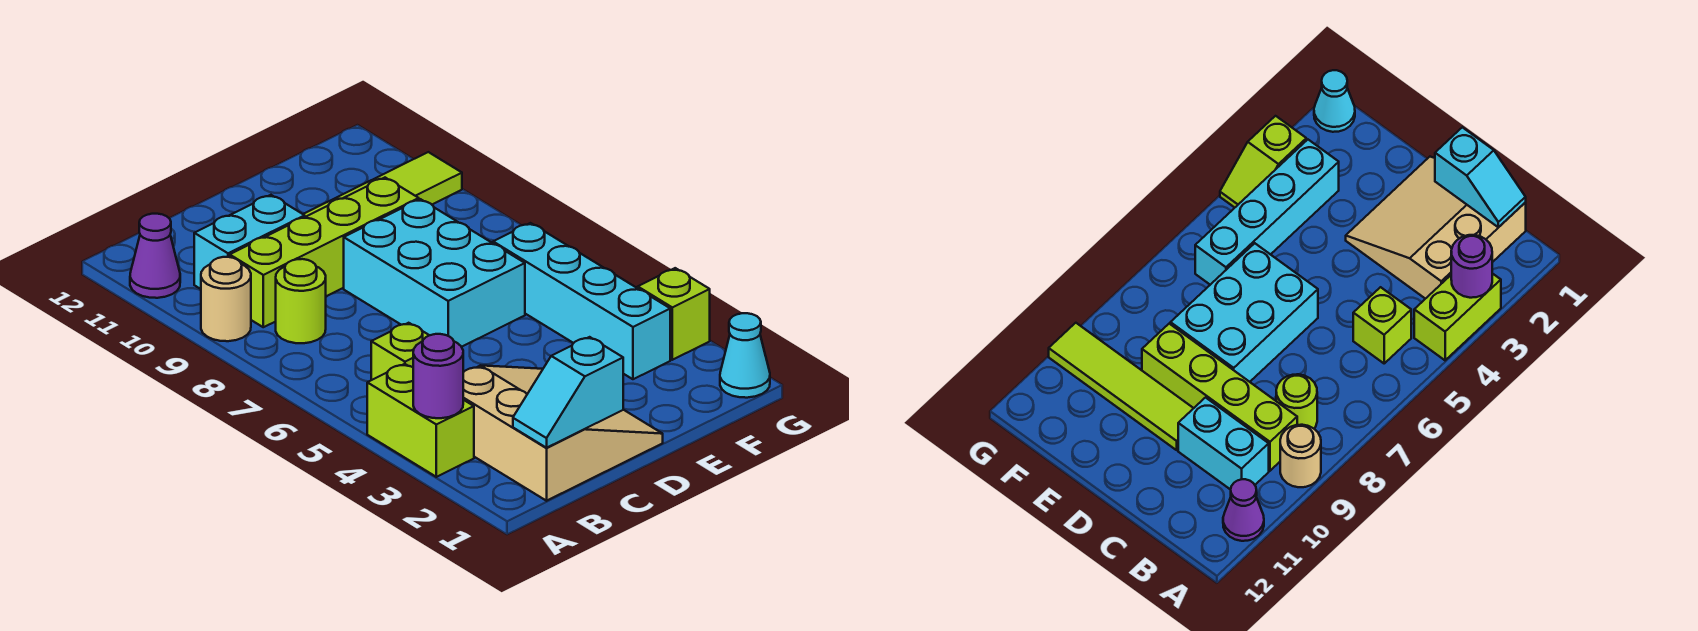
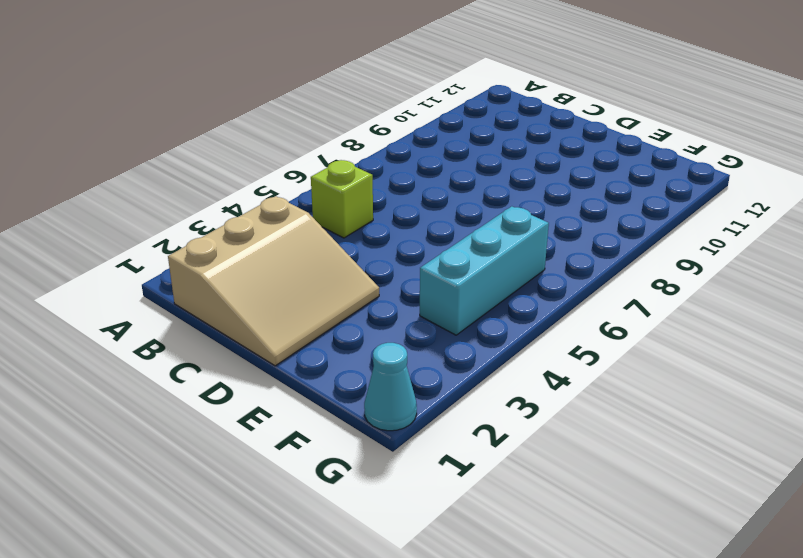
cyan brick F4:F6 level 1 -> cyan brick F3:F6 level 1
none -> lime brick A3:A4 level 1
none -> tan round brick A9 level 1
none -> purple cone A11 level 1

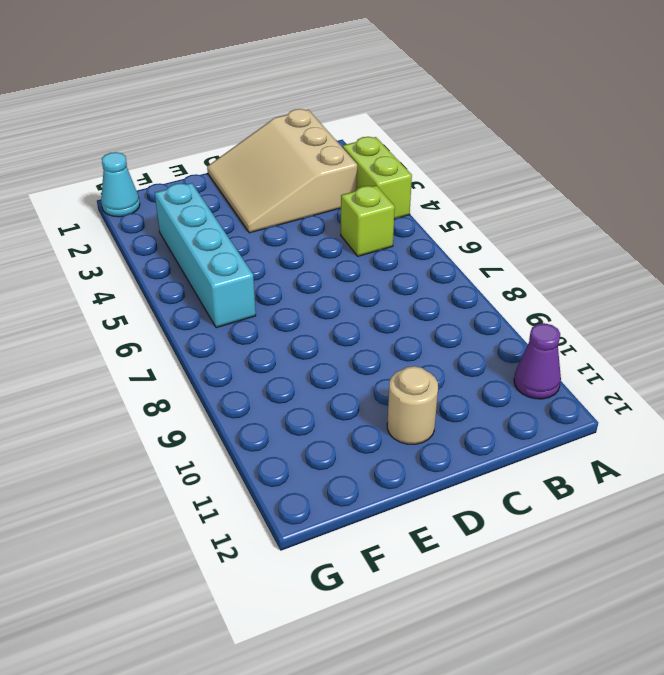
tan round brick D11 level 1 -> tan round brick A9 level 1
none -> lime round brick B8 level 1
none -> lime brick B9:E9 level 1
none -> cyan brick B10:C10 level 1

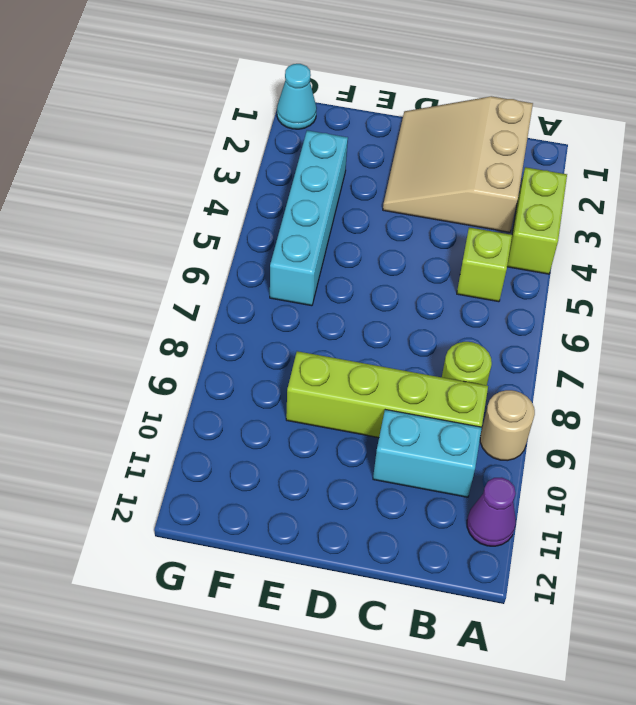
none -> cyan brick D6:E8 level 1
none -> lime tile D10:G10 level 1
none -> lime slope G3:G4 level 1 top 3

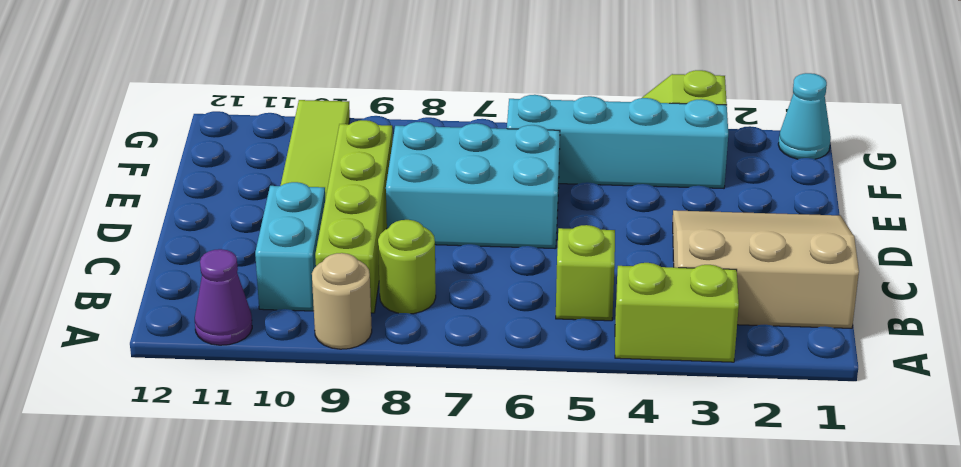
none -> purple round brick A3 level 2
none -> cyan slope B1:C1 level 2 top C

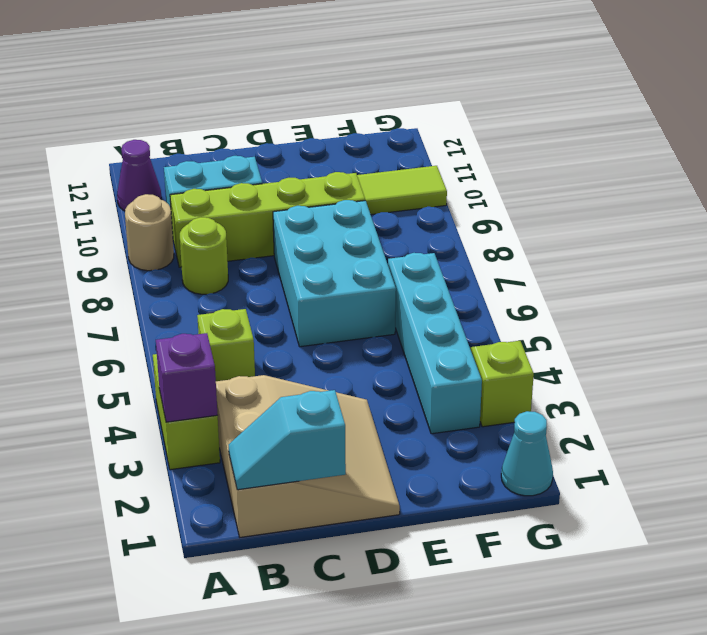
purple brick A3 level 2 -> purple round brick A3 level 2

